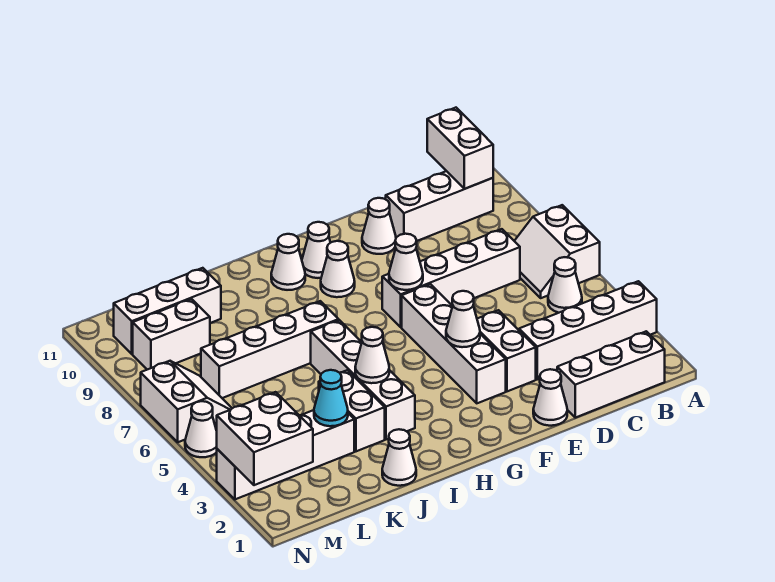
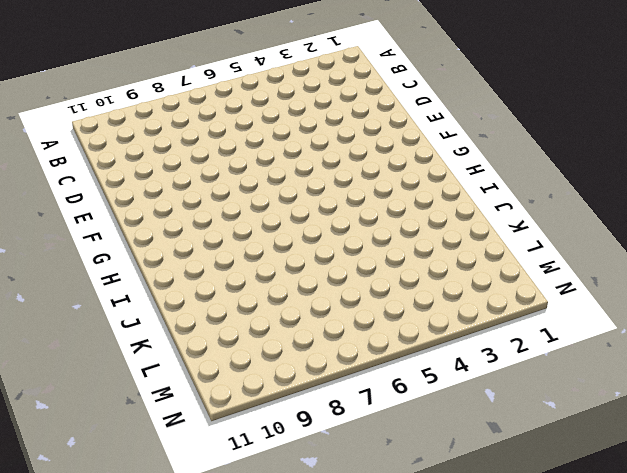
none -> white brick A3:D3 level 1
none -> white slope A6:B7 level 1 top A
none -> white brick B1:D1 level 1

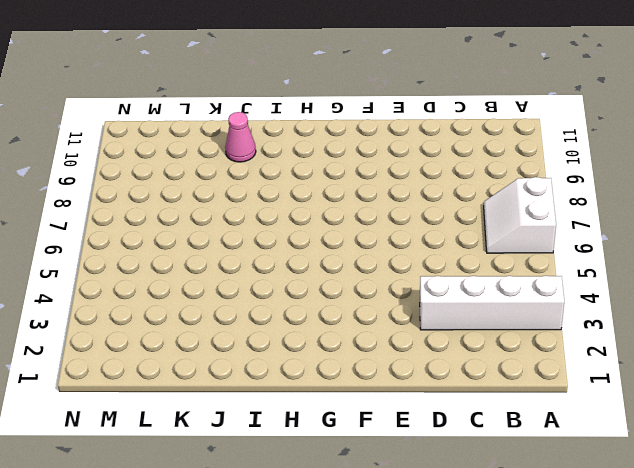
pink cone J10 level 1 -> none
none -> white brick B1:D1 level 1
none -> white cone B5 level 1
none -> white brick B10:D10 level 1

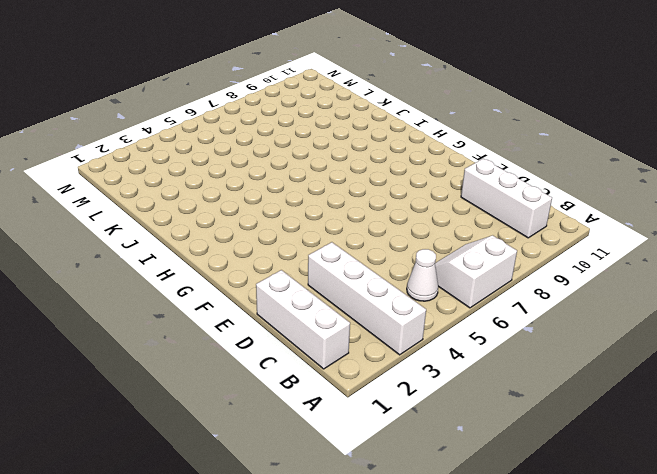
none -> white brick C7:F7 level 1
none -> white cone E1 level 1
none -> white brick E3:E4 level 1

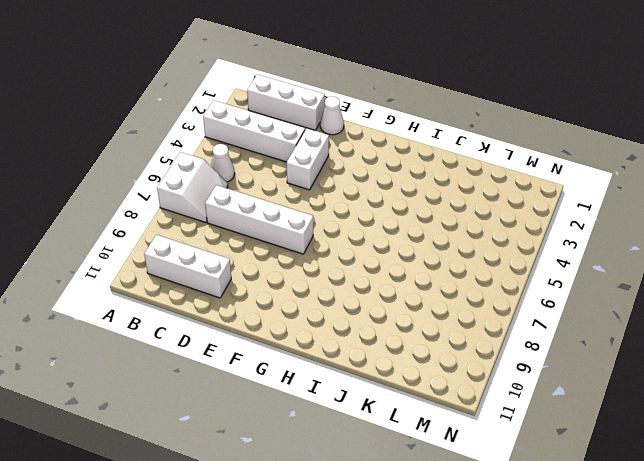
none -> white cone E10 level 1
none -> white brick F3:F6 level 1
none -> white cone G9 level 1

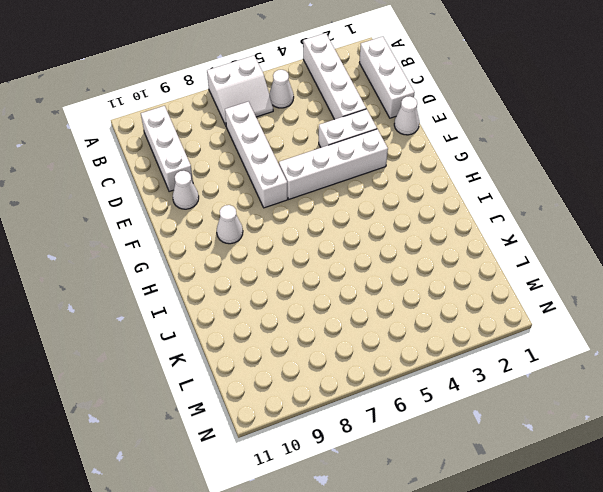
none -> white cone G10 level 1
none -> white cone H10 level 1
none -> white brick I3:I6 level 1

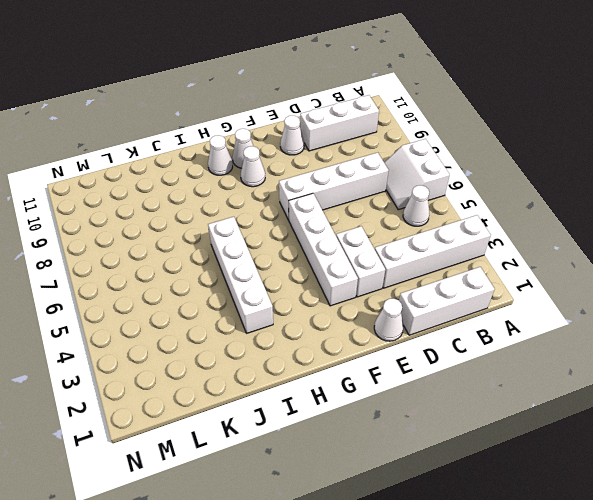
none -> white brick I7:L7 level 1
none -> white cone J1 level 1
none -> white brick J3:J4 level 1

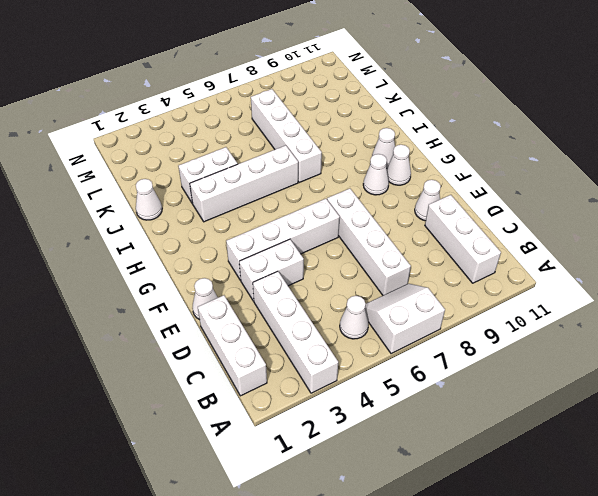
none -> white brick K3:N3 level 1
none -> white brick K10:M10 level 1
none -> white brick L9:M9 level 1

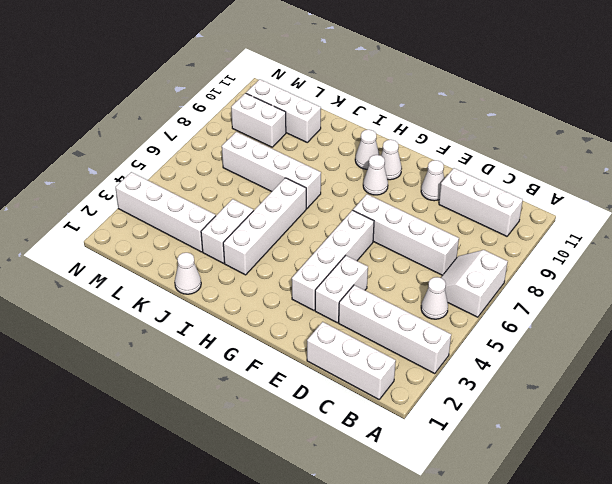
none -> white cone E1 level 1
none -> white slope M6:N7 level 1 top N
none -> white cone N5 level 1

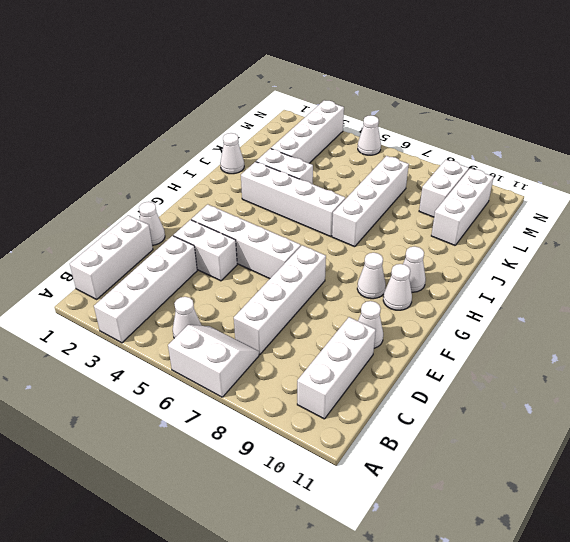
none -> white slope M6:N7 level 1 top N
none -> white brick B10:B11 level 2
none -> white cone F4 level 2

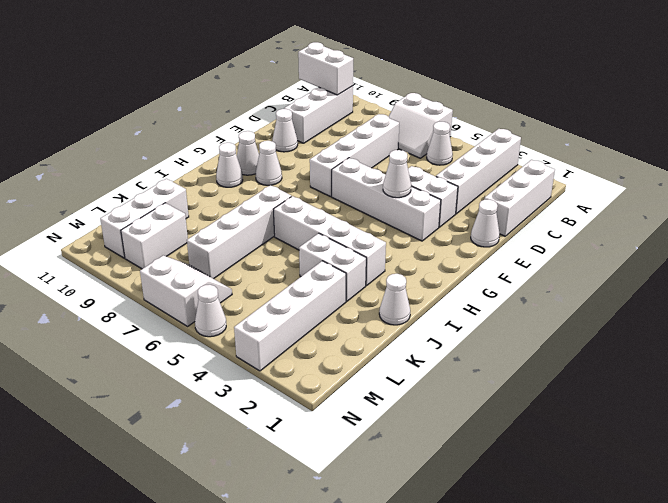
none -> white cone F7 level 2
none -> white cone I4 level 2
none -> cyan cone K3 level 2

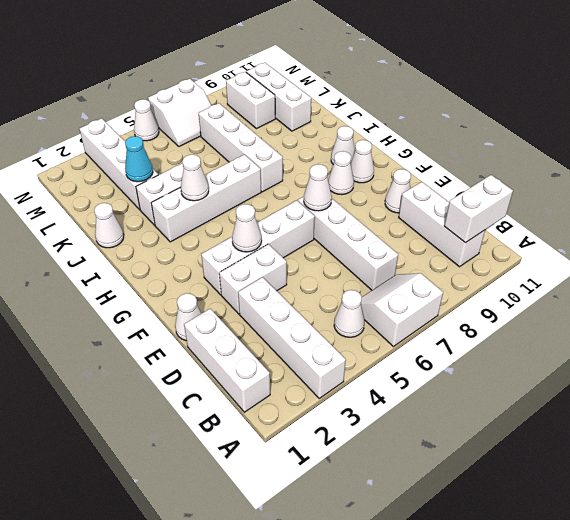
none -> white brick M2:N3 level 2

